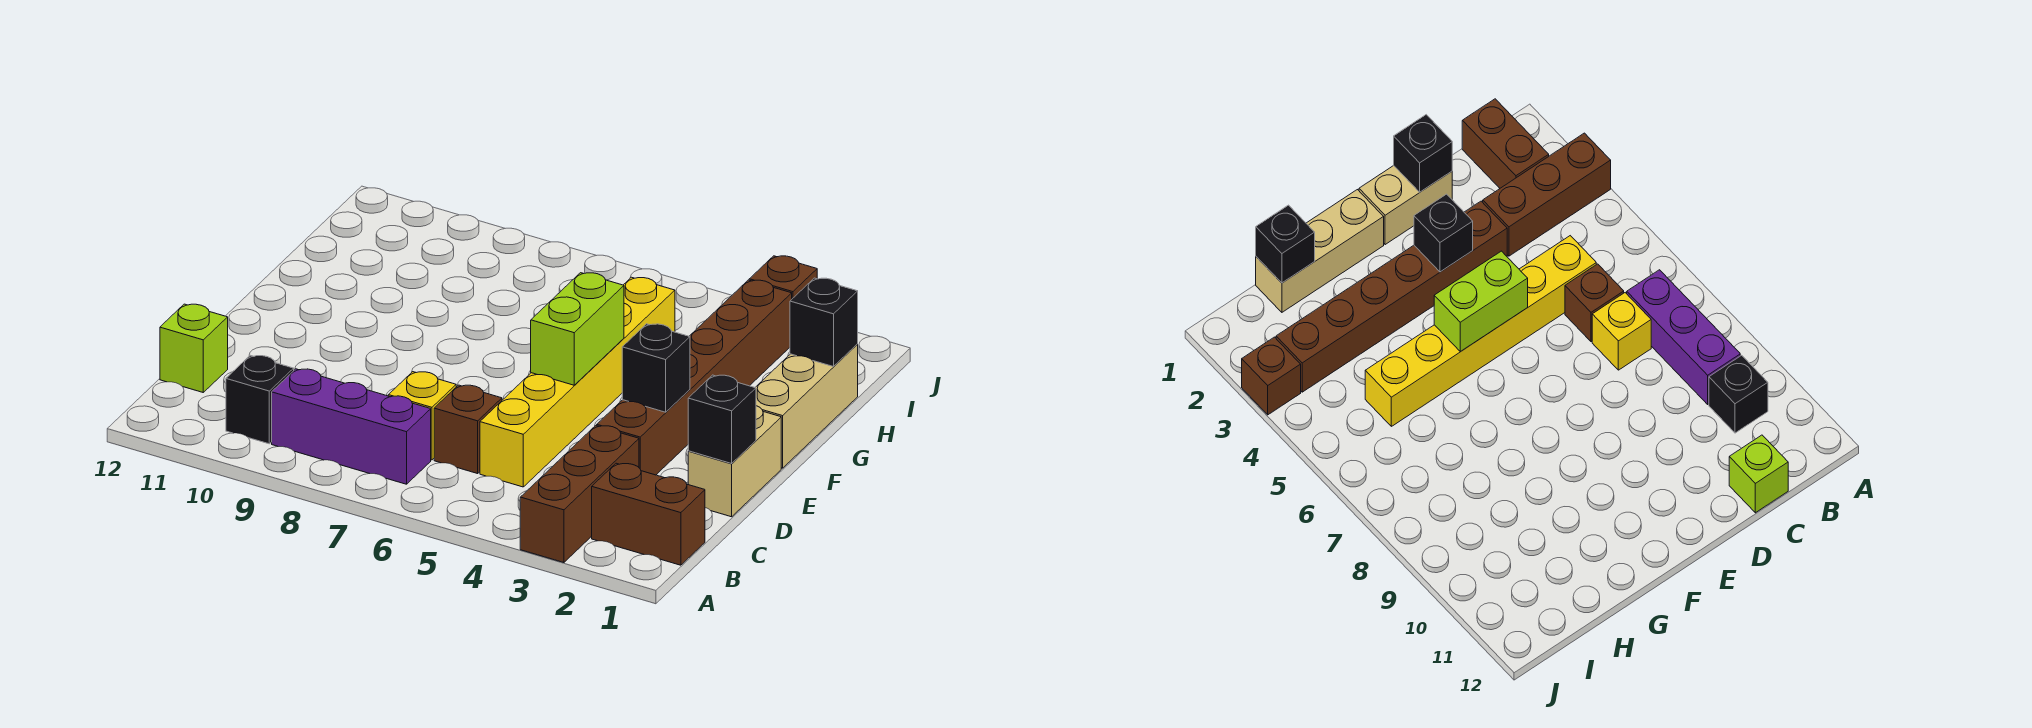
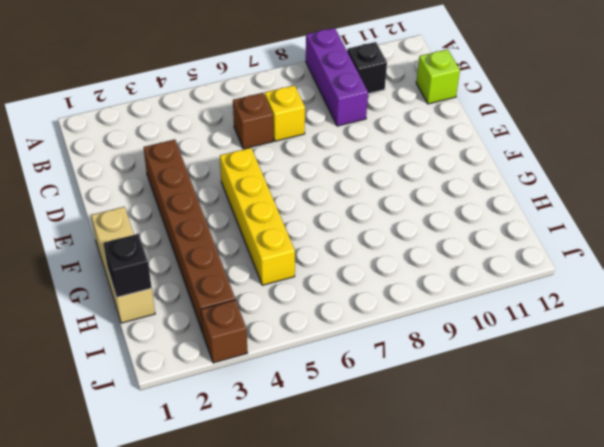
purple brick A9:C9 level 1 -> purple brick B7:B9 level 1
yellow brick E5:H5 level 1 -> yellow brick C5:H5 level 1
none -> brown brick A3:C3 level 1
none -> brown brick B1:B2 level 1
none -> tan brick D1:E1 level 1

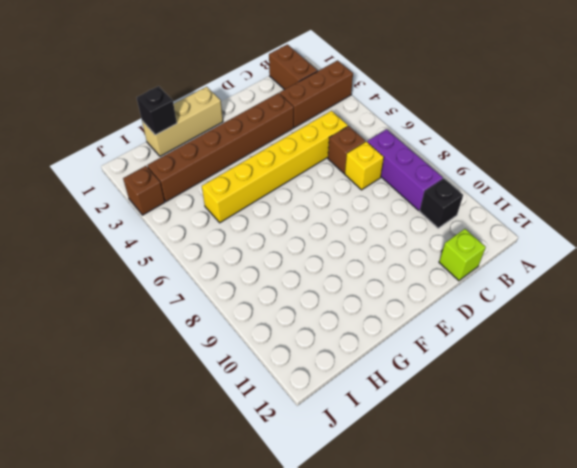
none -> tan brick D1:E1 level 1
none -> black brick D1 level 2
none -> black brick E3 level 2

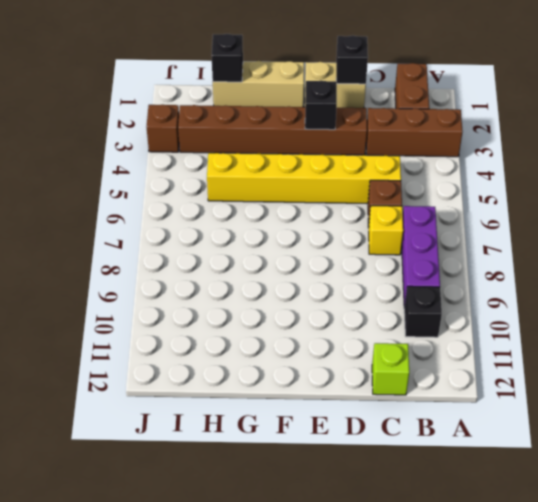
none -> lime brick E5:F5 level 2

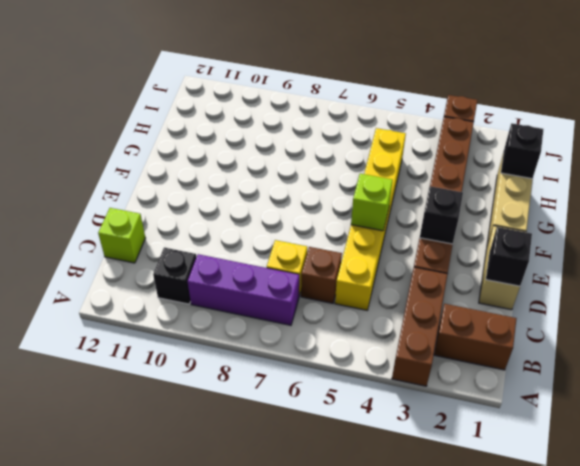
lime brick E5 level 2 -> lime brick E5:F5 level 2

